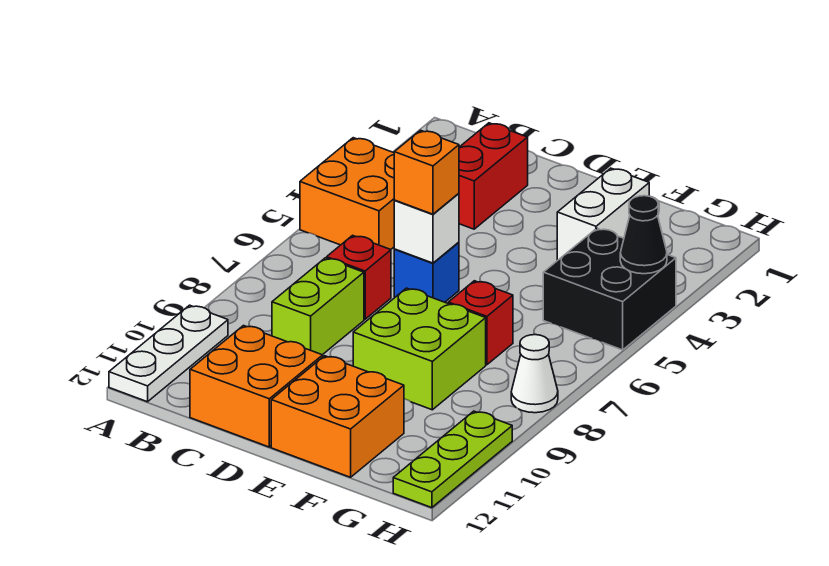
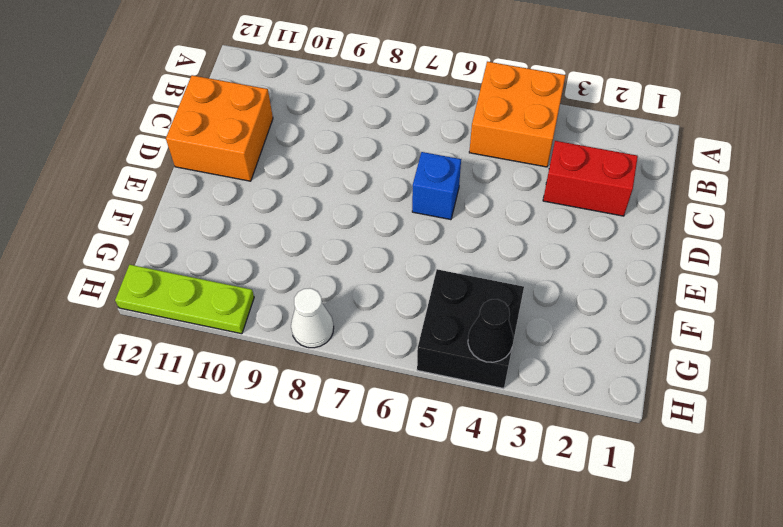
none -> white plate A10:A12 level 1
none -> red brick C7 level 1
none -> lime brick C8:C9 level 1

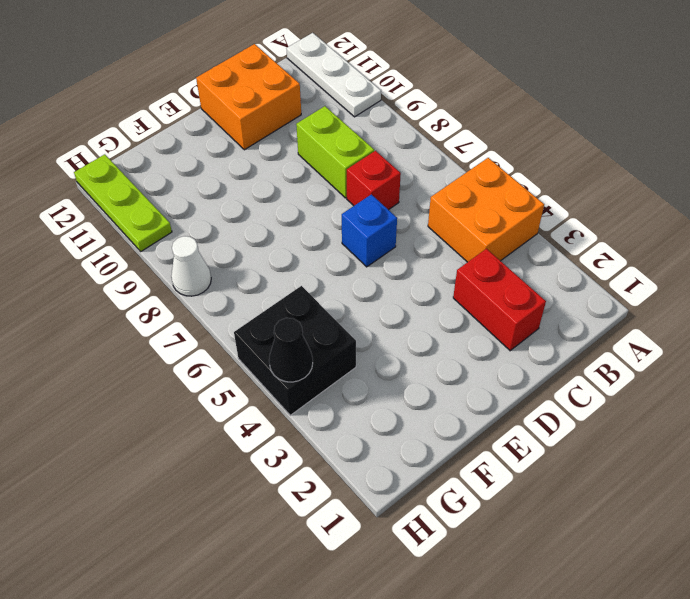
none -> lime brick E8:F9 level 1
none -> orange brick E11:F12 level 1
none -> white brick F2:F3 level 1

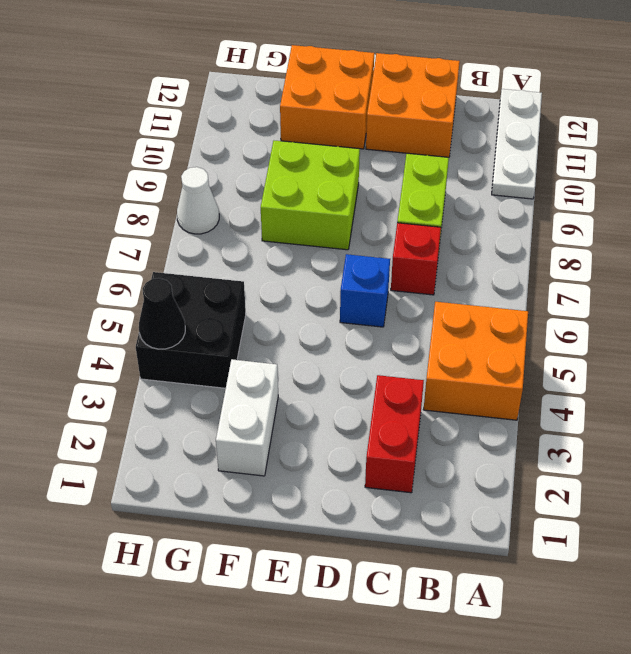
none -> red brick F7 level 1
none -> lime plate H10:H12 level 1
none -> white brick D6 level 2

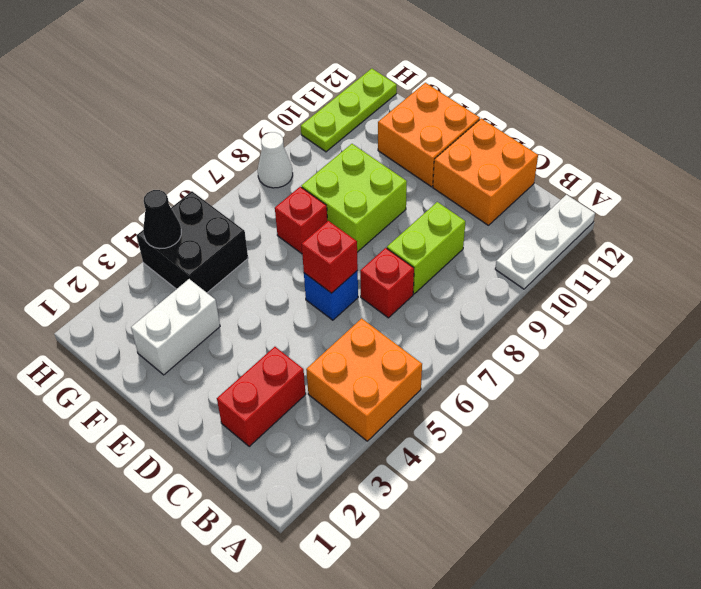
red brick D6 level 2 -> white brick D6 level 2
none -> orange brick D6 level 3

